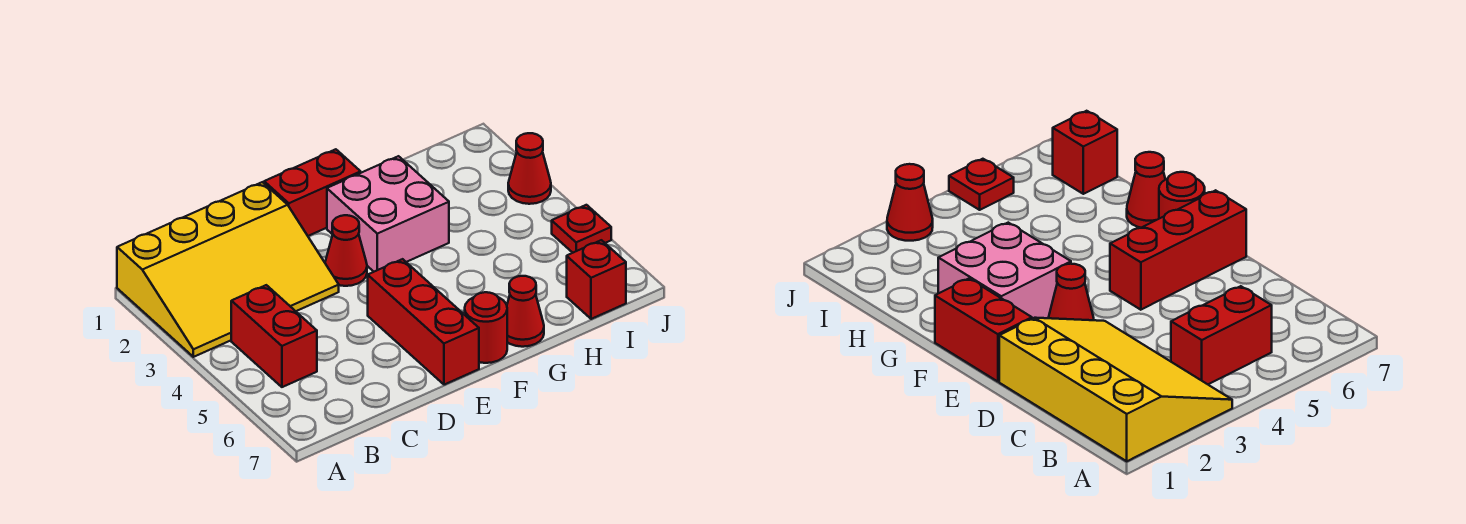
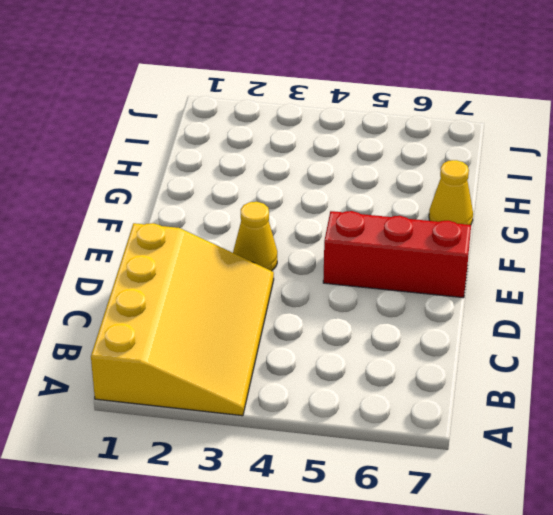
yellow cone E3 level 1 -> red cone E3 level 1
yellow cone G7 level 1 -> red cone G7 level 1
none -> red brick B4:B5 level 1
none -> red brick E1:F1 level 1

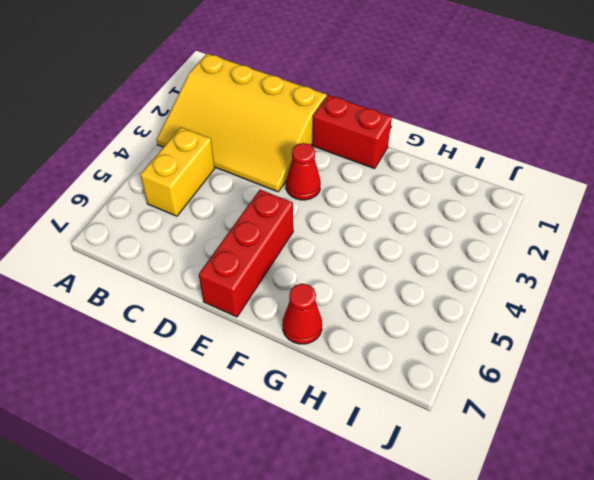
yellow brick B4:B5 level 1 -> red brick B4:B5 level 1
none -> pink brick F2:G3 level 1
none -> red round brick F7 level 1

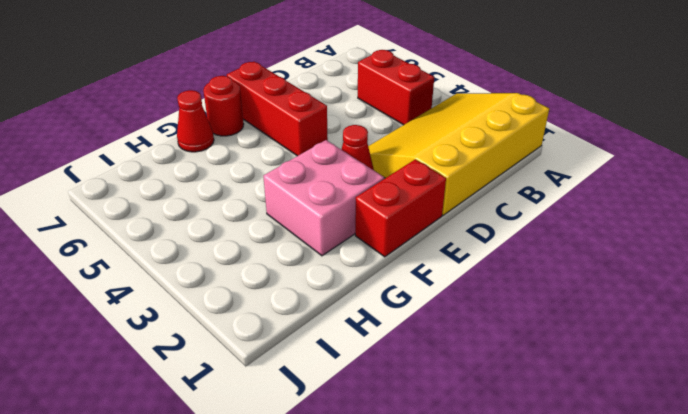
none -> red brick I7 level 1
none -> red cone J3 level 1

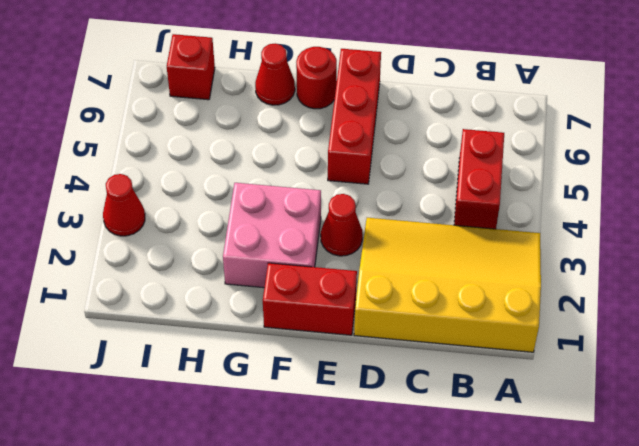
none -> red plate J5 level 1

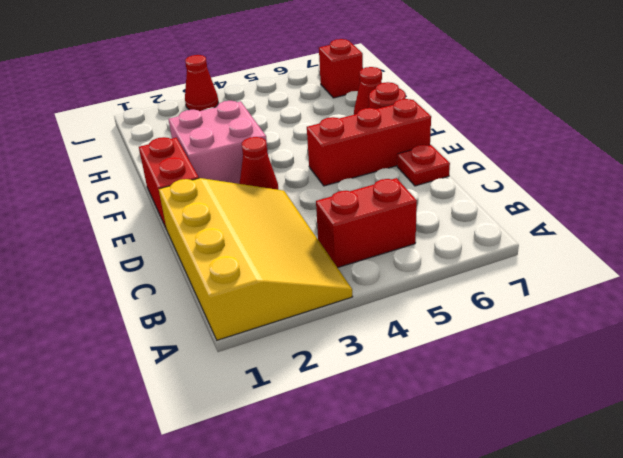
red plate D7 level 1 -> red plate J5 level 1

